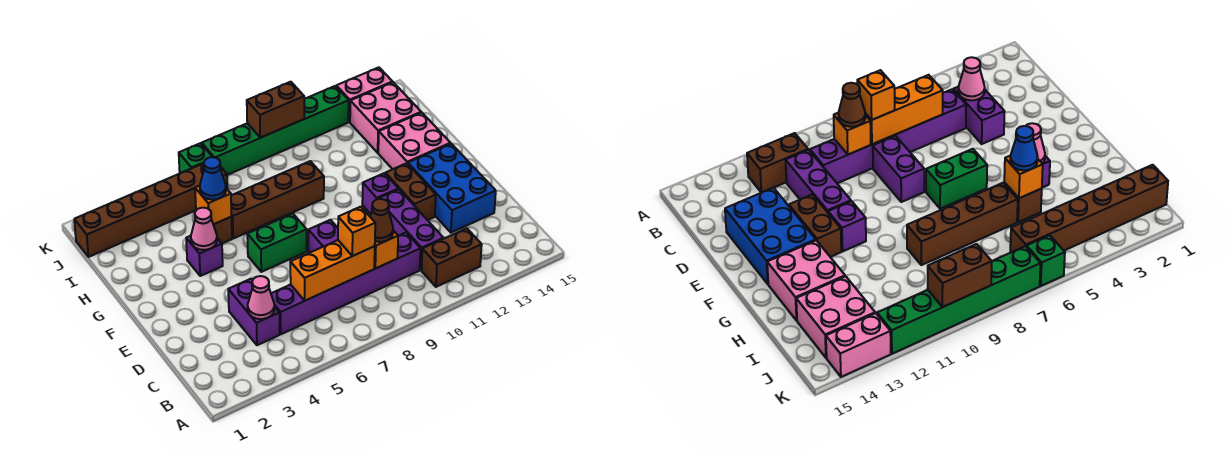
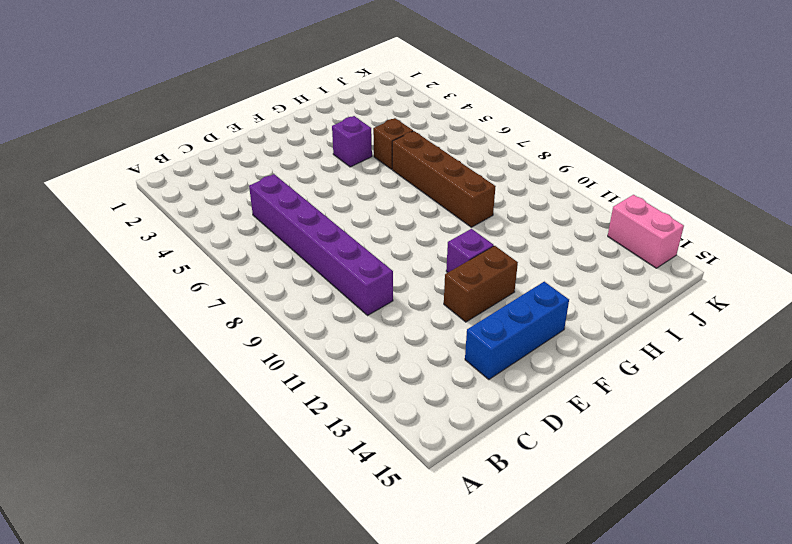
blue brick D14:F14 level 1 -> blue brick D13:F14 level 1
none -> brown brick B11:B12 level 1
none -> purple brick C4:D4 level 1
none -> purple brick C11:E11 level 1

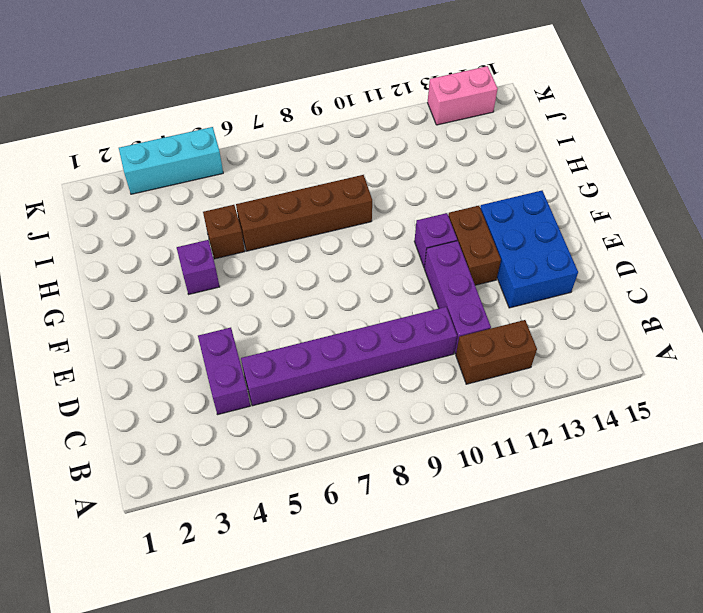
cyan brick K3:K5 level 1 -> none
none -> purple brick D8:E8 level 1
none -> green brick F6:F7 level 1
none -> pink brick G13:H14 level 1

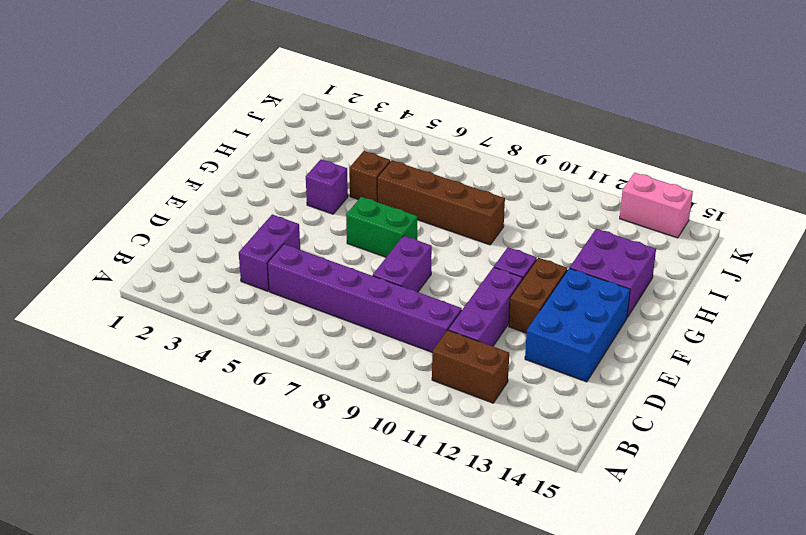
purple brick G13:H14 level 1 -> pink brick G13:H14 level 1
none -> pink brick I13:J14 level 1
none -> brown brick J1:J6 level 1
none -> green brick K6 level 1

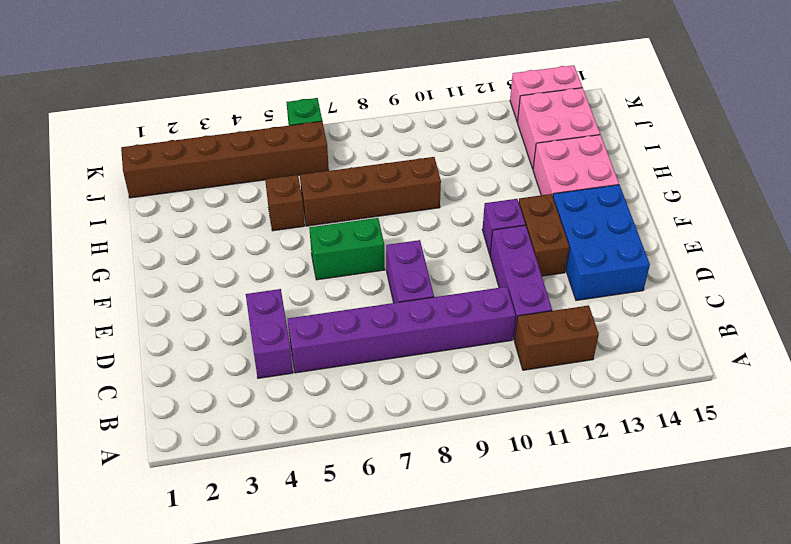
none -> purple brick G4 level 1
none -> green brick K7:K12 level 1
none -> pink cone C4 level 2

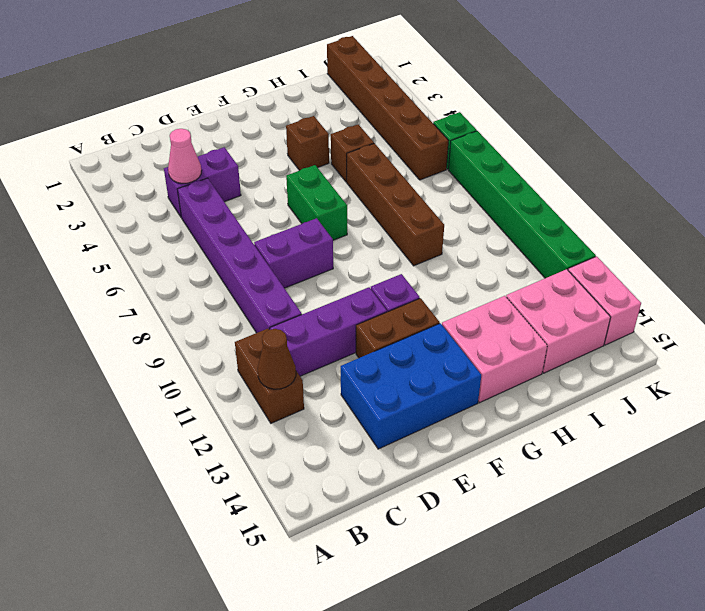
brown cone B12 level 2 -> brown cone C9 level 3
brown brick G4 level 1 -> purple brick G4 level 1
none -> orange brick C6:C8 level 2
none -> orange brick C9 level 2
none -> pink cone G4 level 2

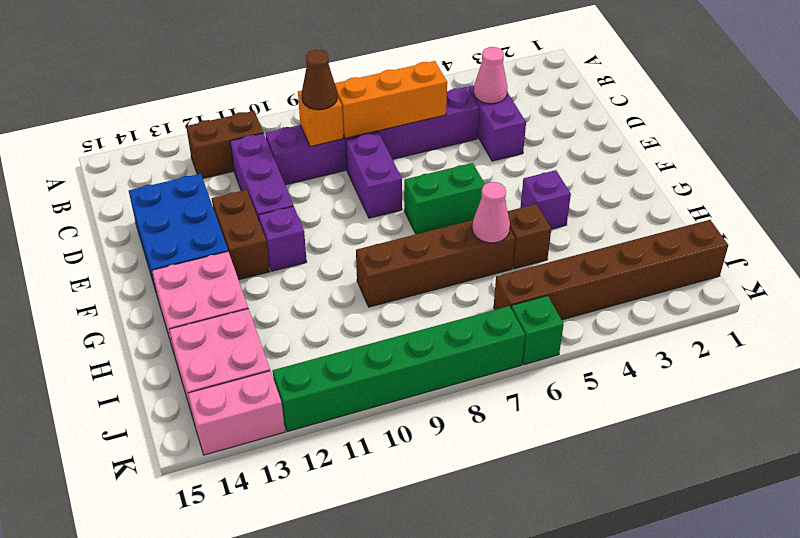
pink cone H6 level 2 -> pink cone G4 level 2
none -> orange brick H5 level 2
none -> brown brick K9:K10 level 2
none -> orange brick C8 level 3

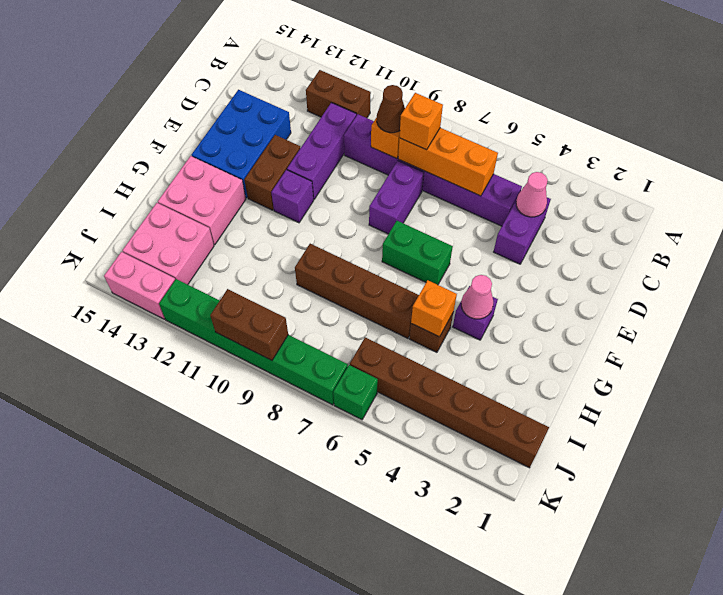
none -> blue cone H5 level 3

